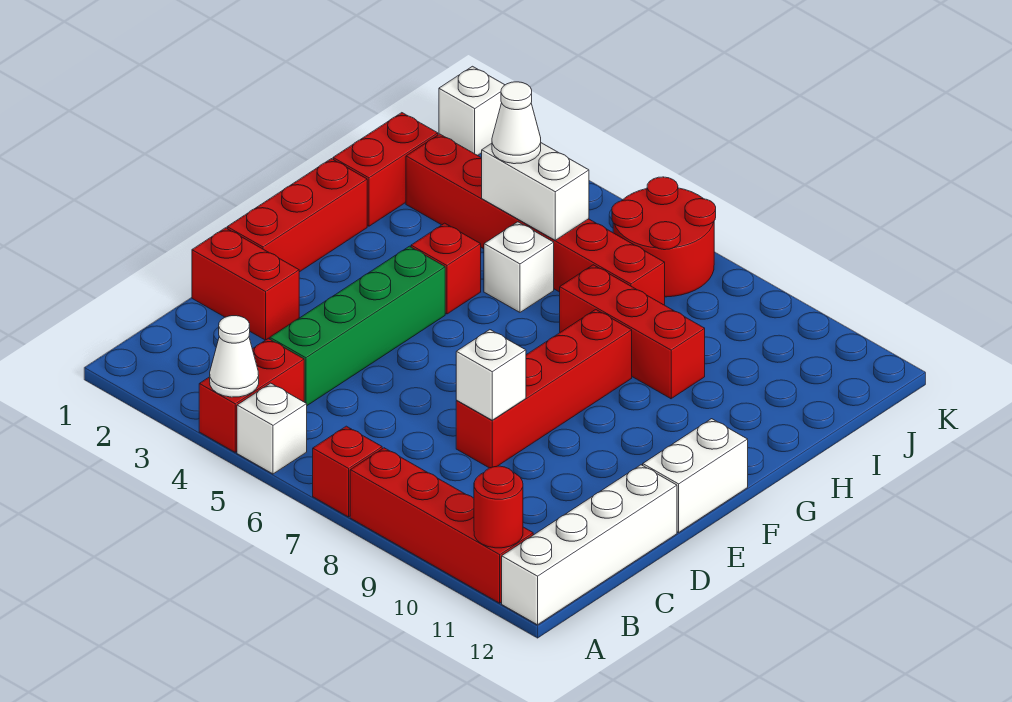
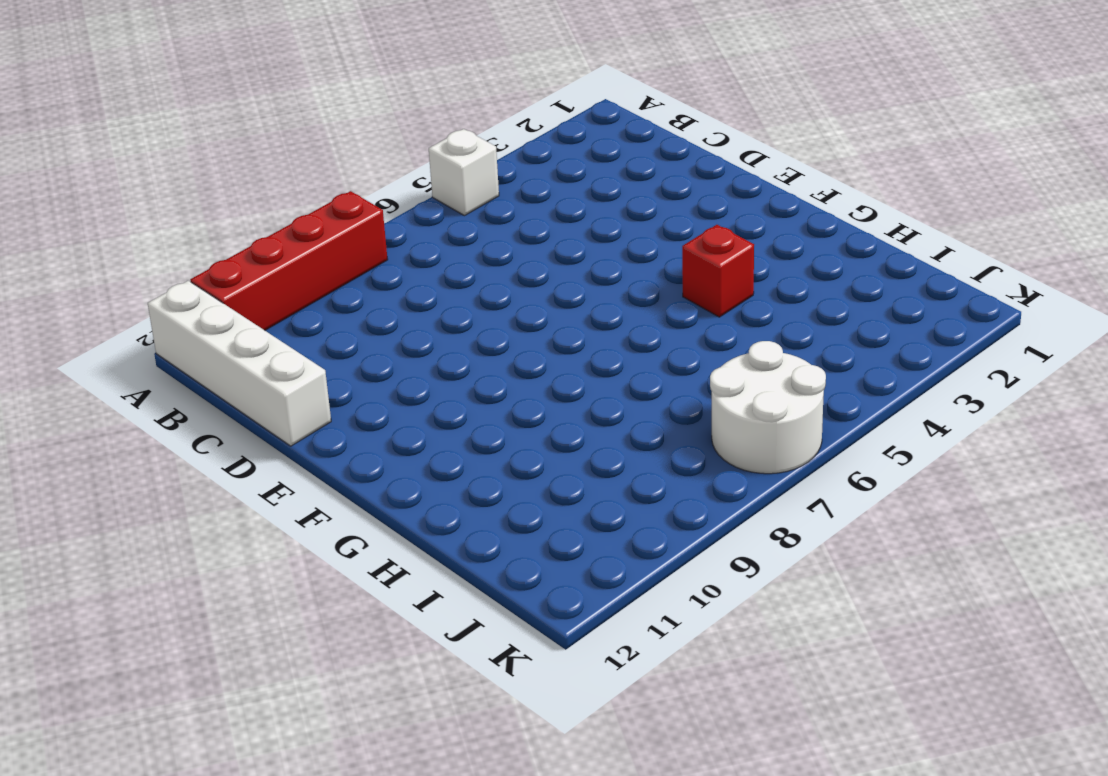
white round brick J6:K7 level 1 -> red round brick J6:K7 level 1
none -> red brick A4:B4 level 1
none -> red brick A7 level 1
none -> green brick C4:F4 level 1

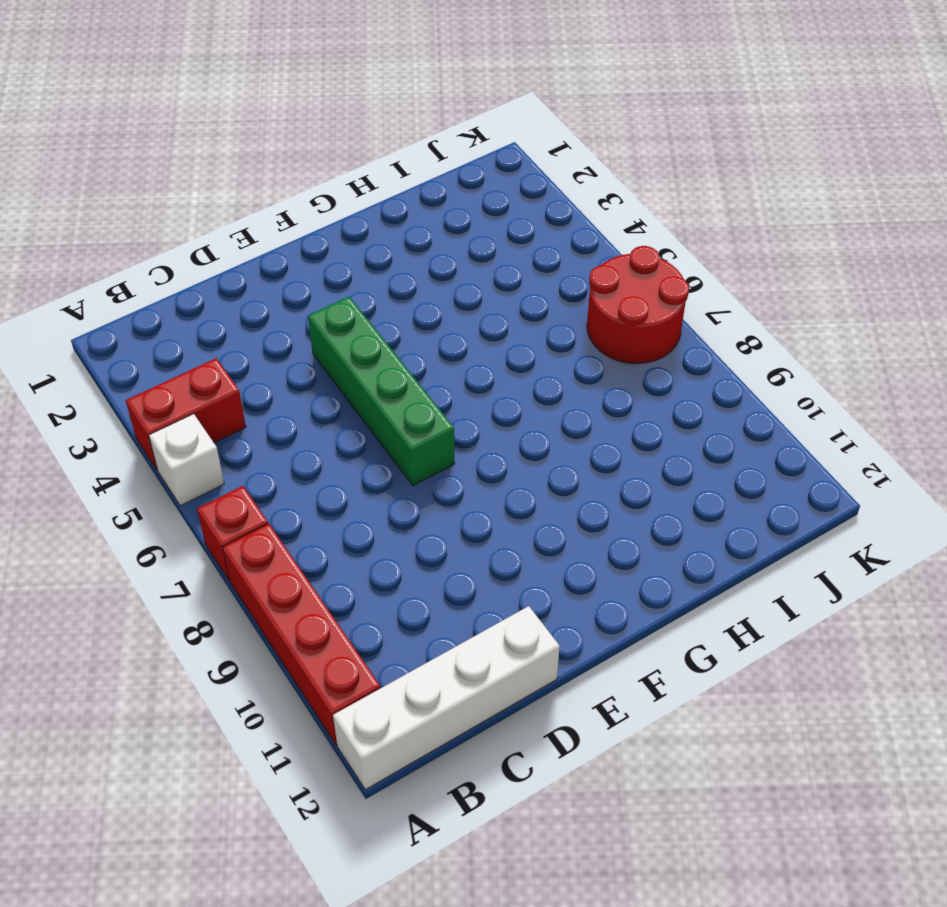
green brick E4:E7 level 1 -> green brick C4:F4 level 1
none -> red brick D1:D2 level 1
none -> red brick D8:G8 level 1
none -> red brick E1:G1 level 1

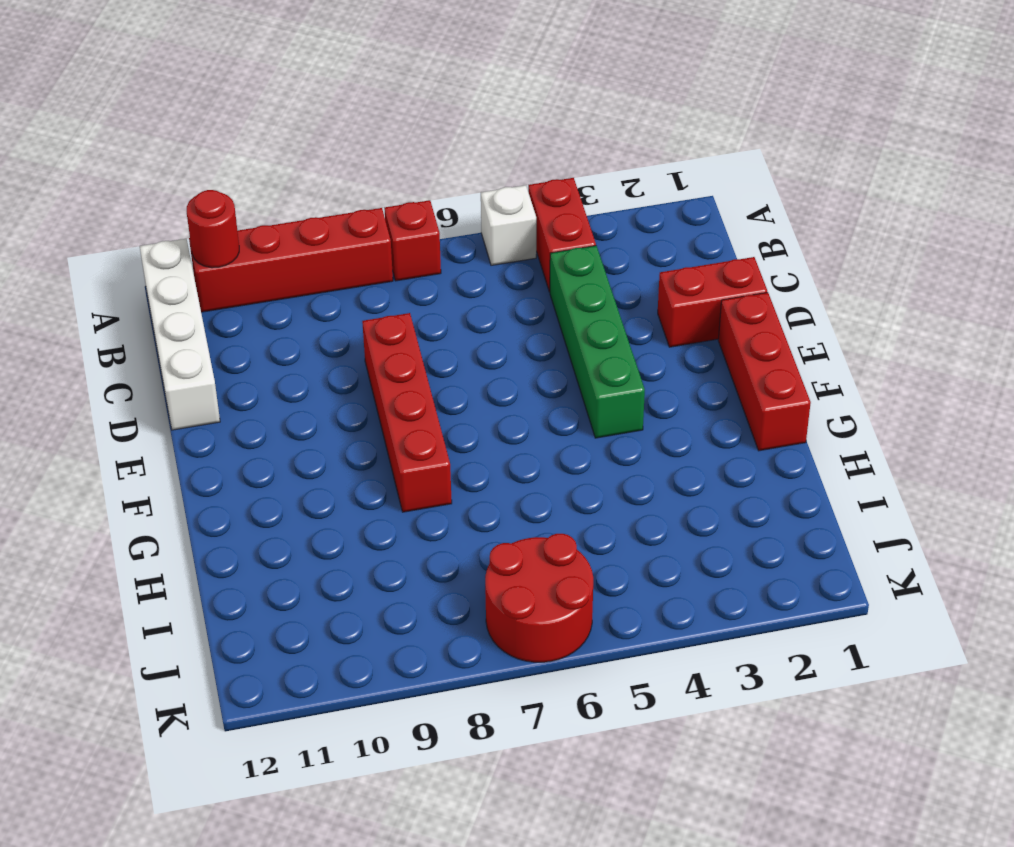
none -> white brick E12:F12 level 1
none -> red brick G4 level 1
none -> red brick H1:I1 level 1

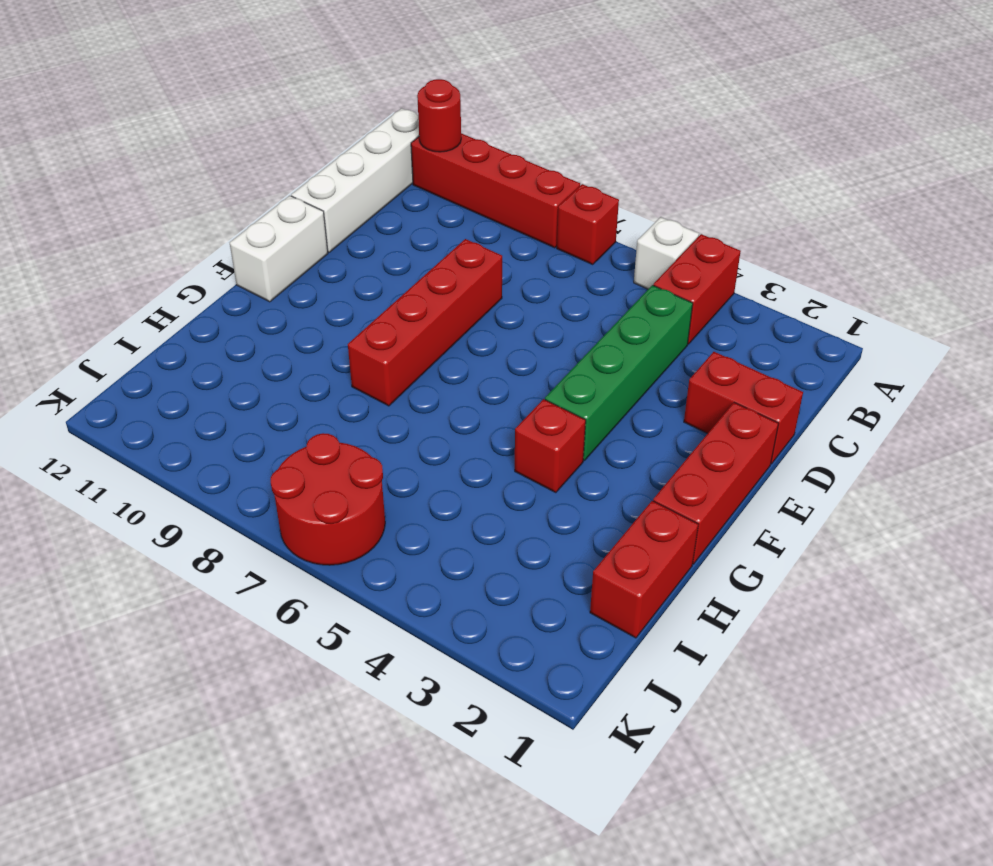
none -> white brick H5 level 1
none -> red brick H7:H9 level 1
none -> red brick I2:I7 level 1

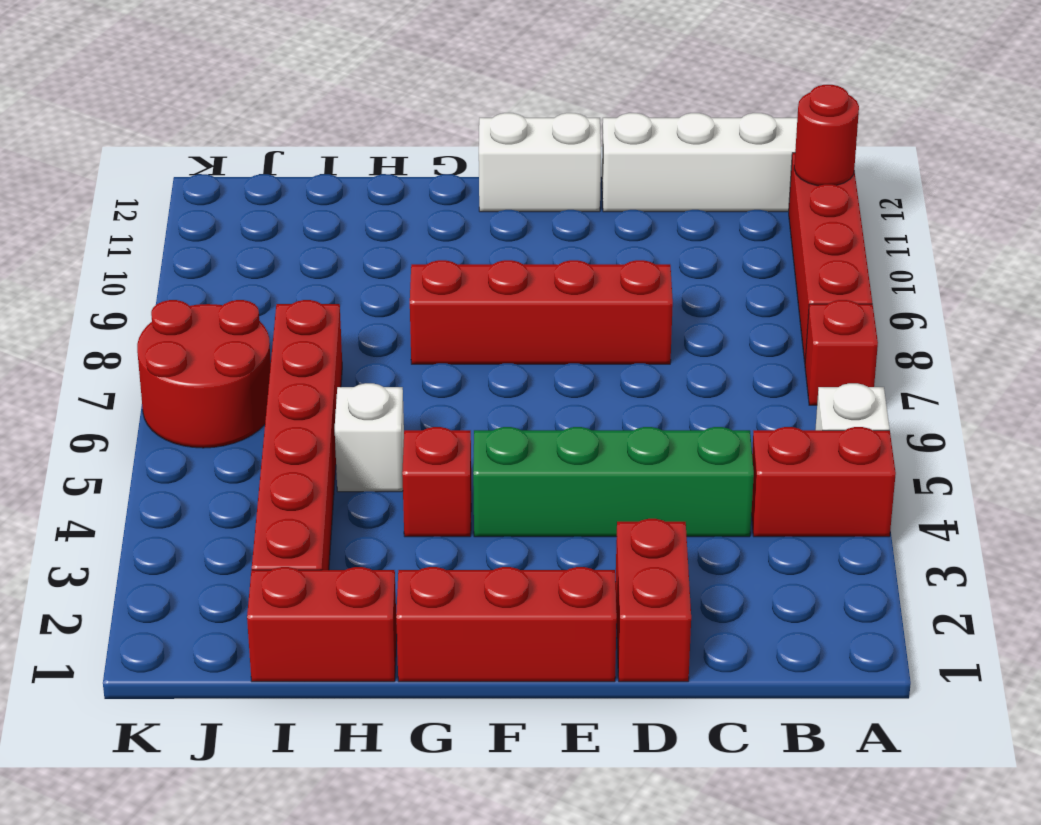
none -> red brick H7:H9 level 1
none -> white brick K1 level 1
none -> white cone A4 level 2

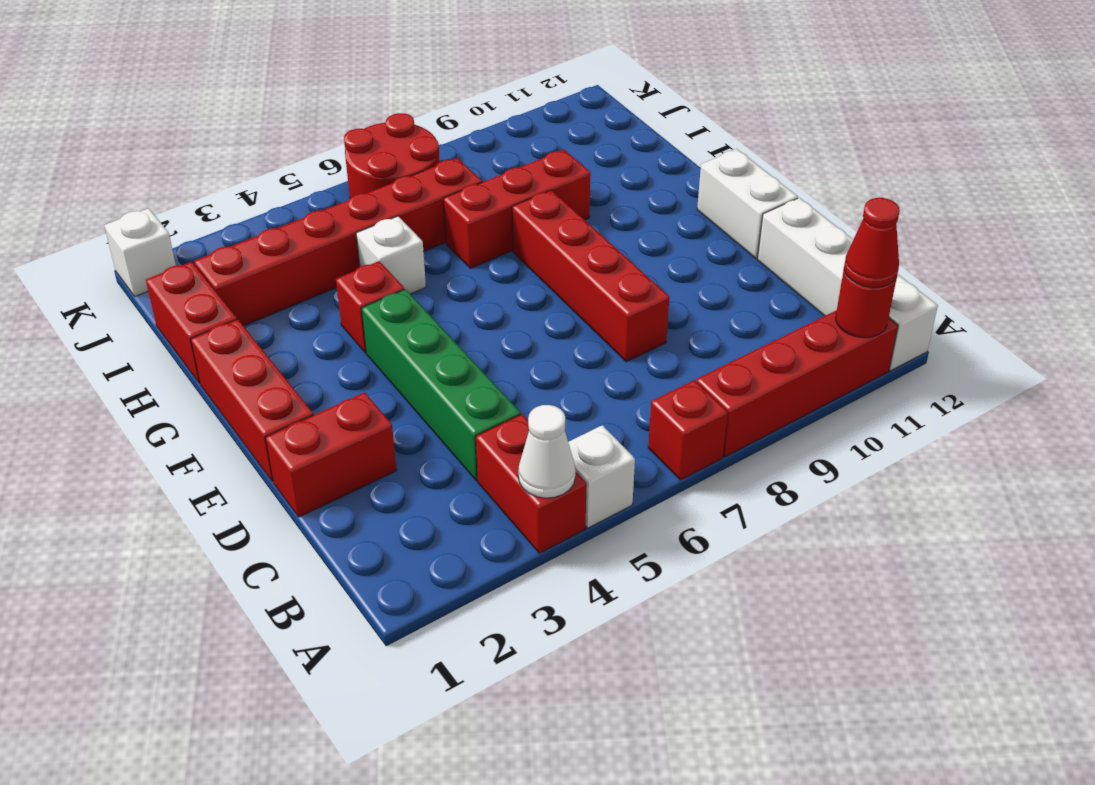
red cone A11 level 3 -> none
none -> white brick D8 level 2
none -> white brick I4:I5 level 2
none -> white cone I4 level 3

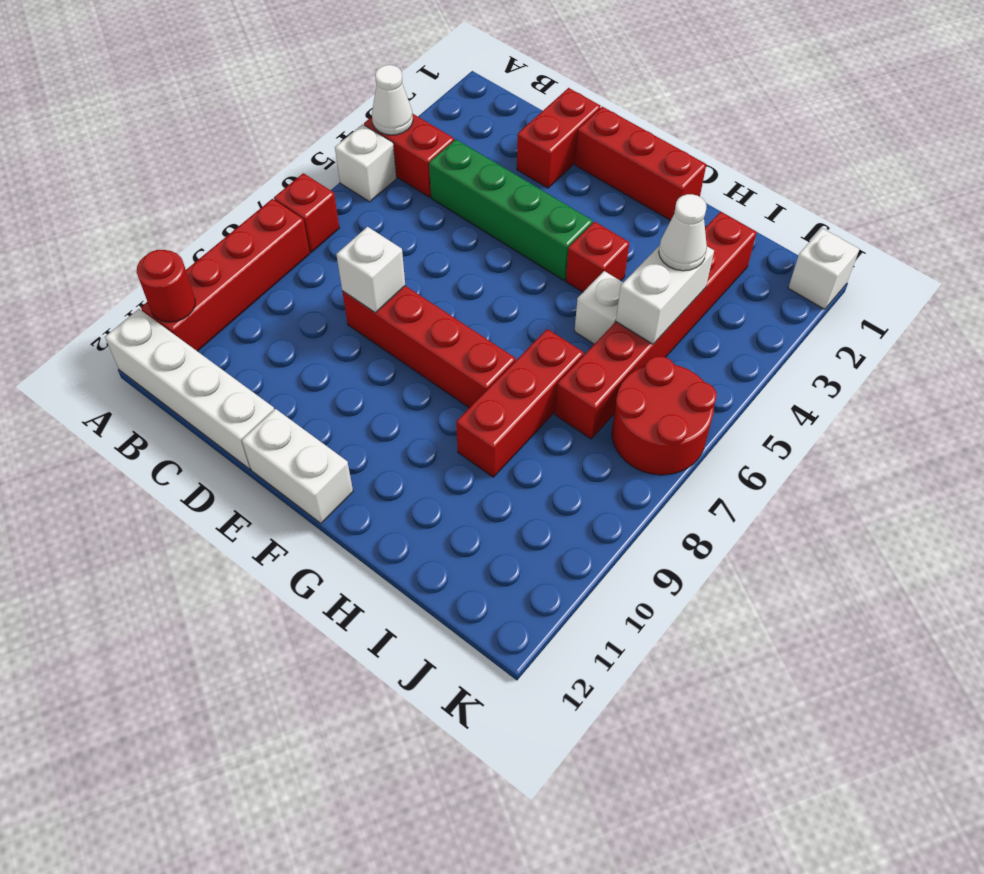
none -> red brick H1:I1 level 1

